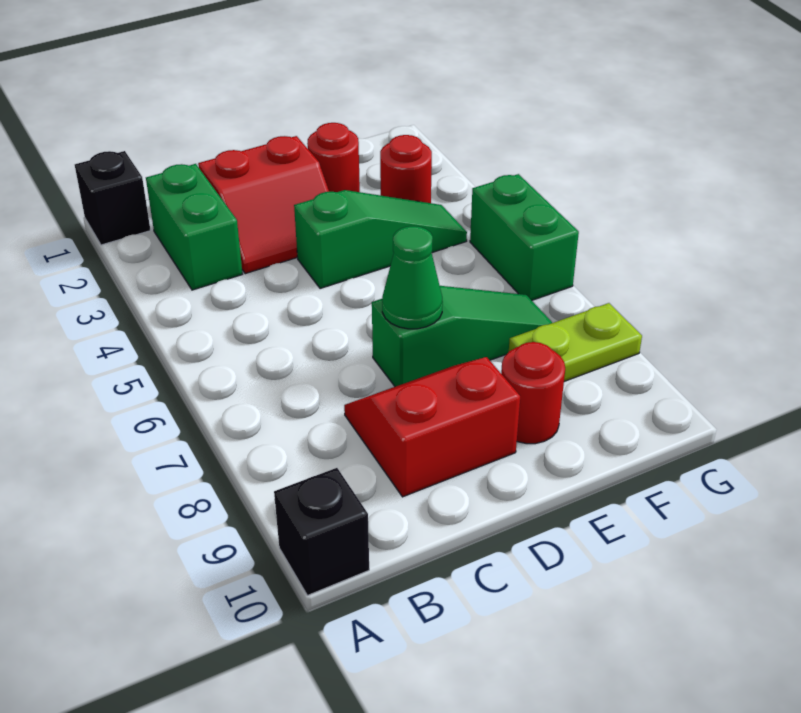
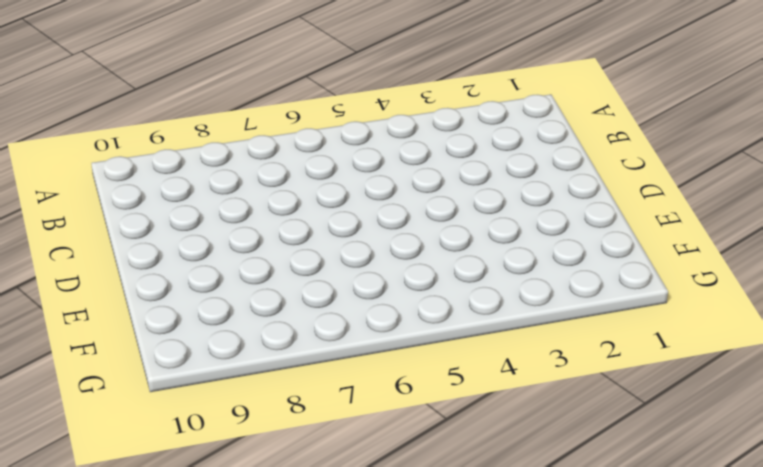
none -> black brick A1 level 1
none -> black brick A10 level 1
none -> green brick B2:B3 level 1

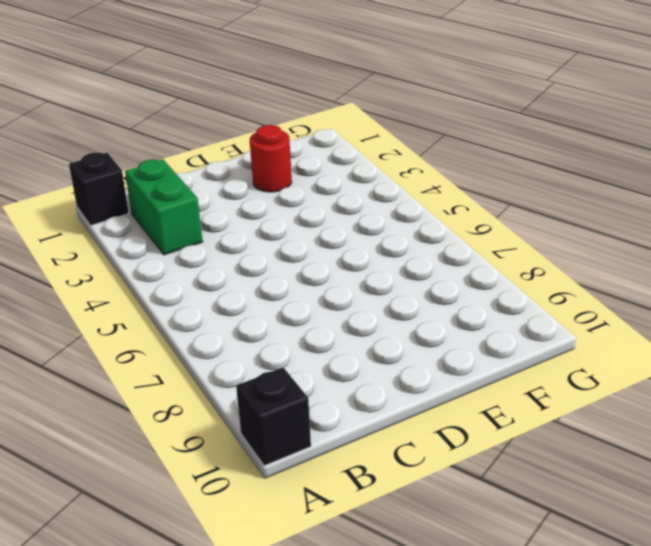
none -> red slope C2:D3 level 1 top 2
none -> red slope C8:D9 level 1 top 9
none -> green slope D4:F4 level 1 top D

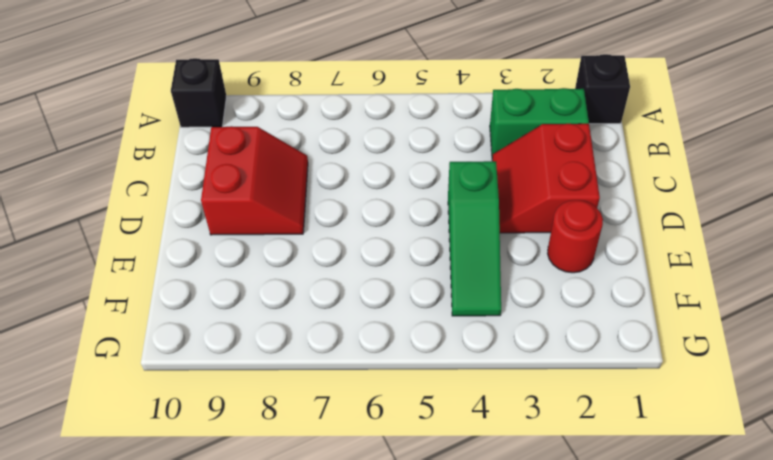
none -> green slope D7:F7 level 1 top D
none -> red round brick E9 level 1
none -> red round brick F3 level 1

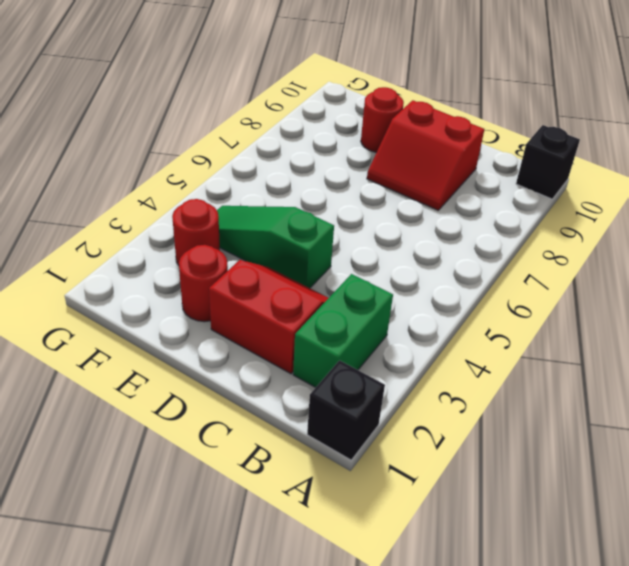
none -> green slope D7:F7 level 1 top D
none -> lime plate F8:G8 level 1
none -> green brick G5:G6 level 1

